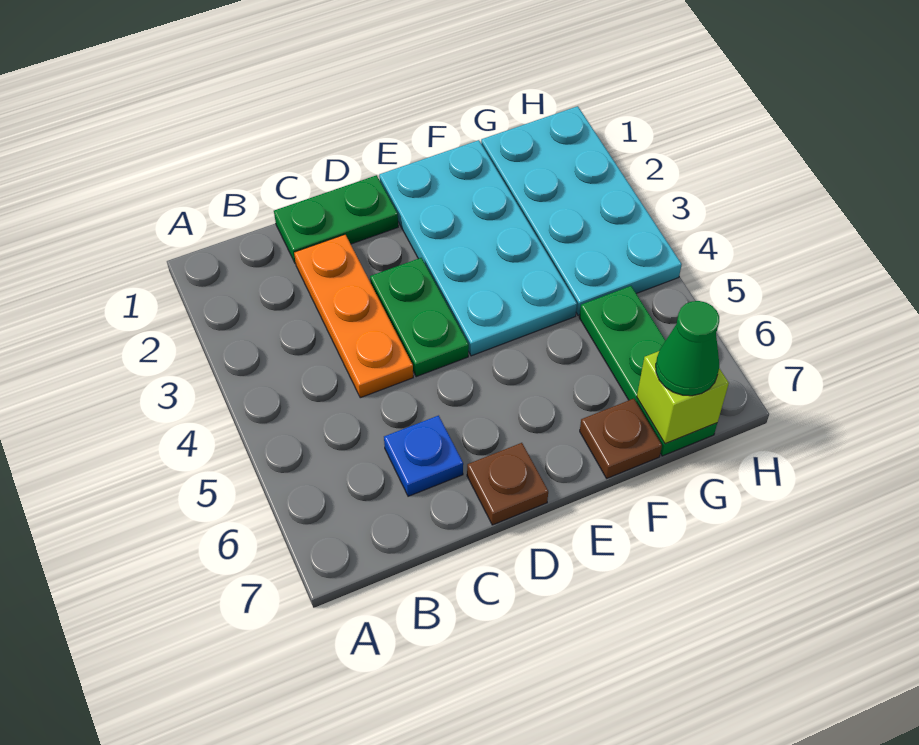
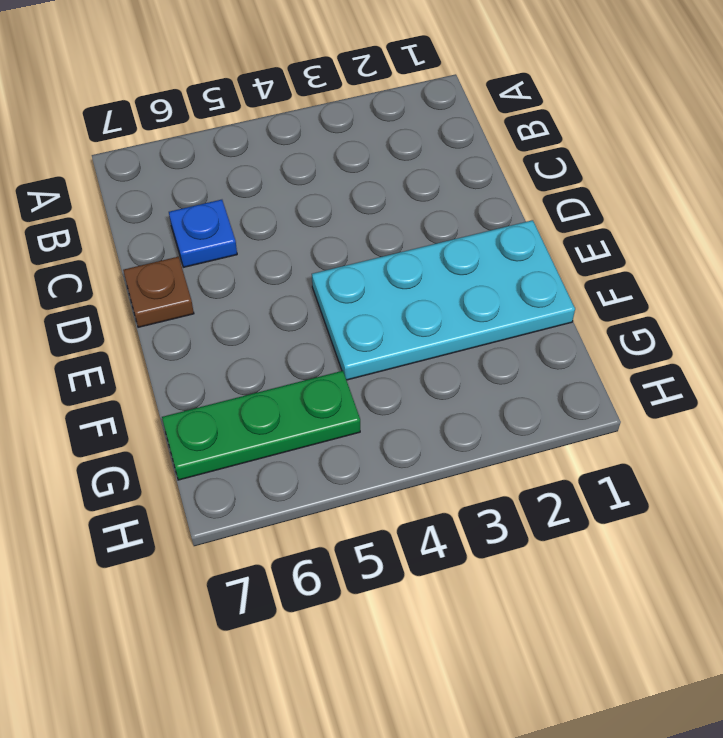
none -> green plate C1:D1 level 1
none -> orange plate C2:C4 level 1

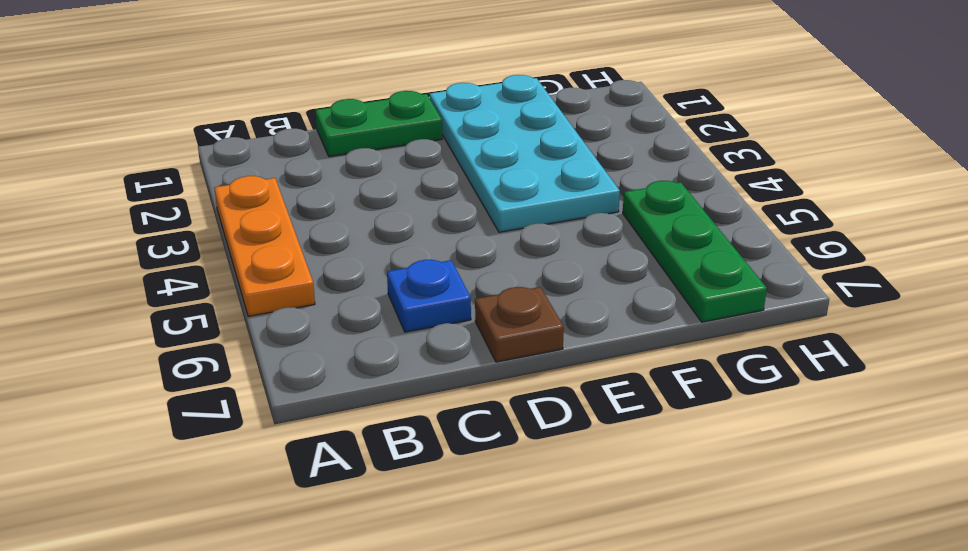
orange plate A3:A5 level 1 -> orange plate C2:C4 level 1
none -> green plate D3:D4 level 1
none -> brown plate F7 level 1

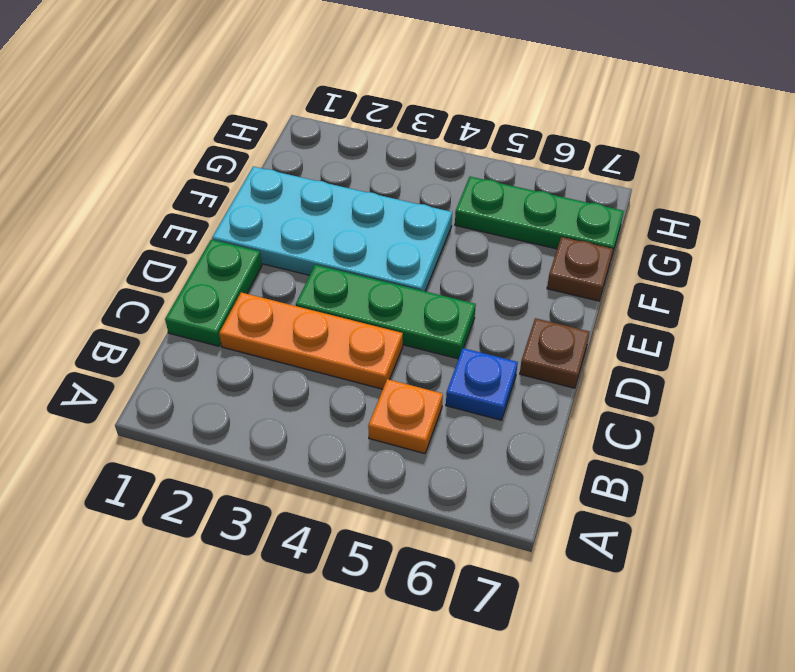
orange plate B5 level 1 -> none
green plate D3:D5 level 1 -> green plate D3:D4 level 1
none -> cyan plate G1:H4 level 1
none -> lime brick G7 level 2

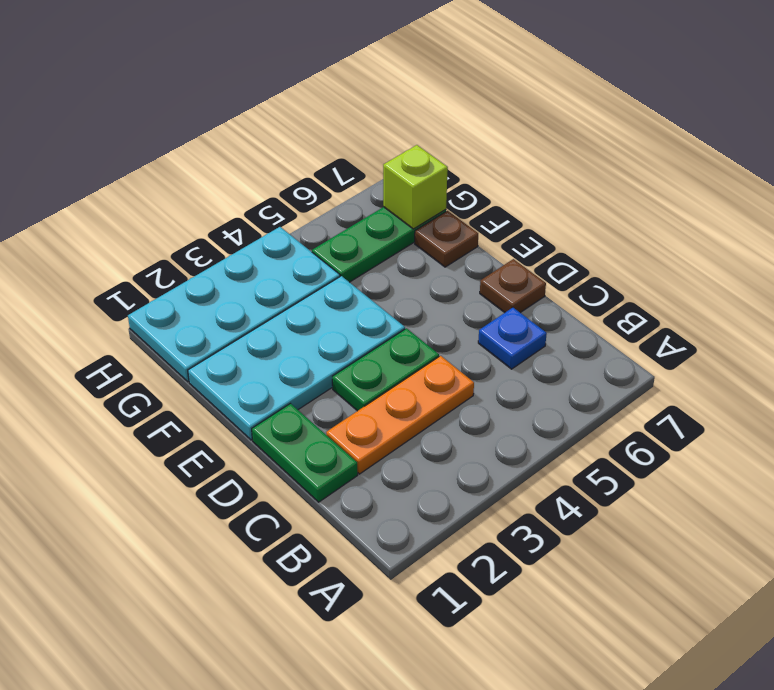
none -> green cone G7 level 3

